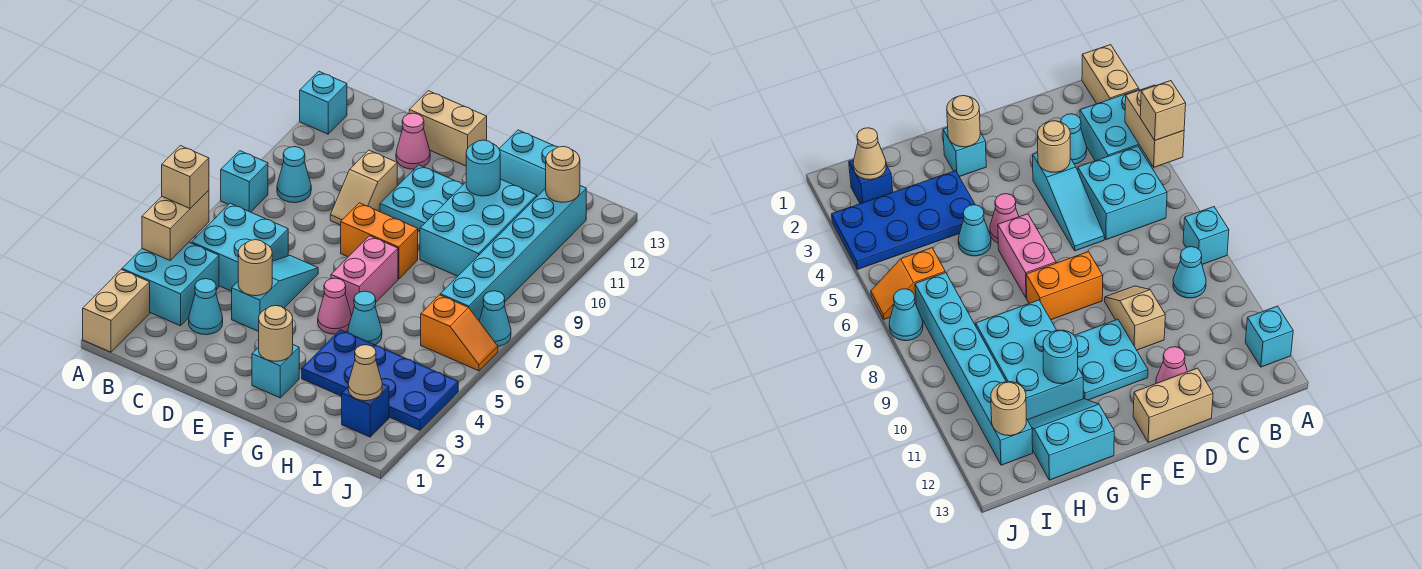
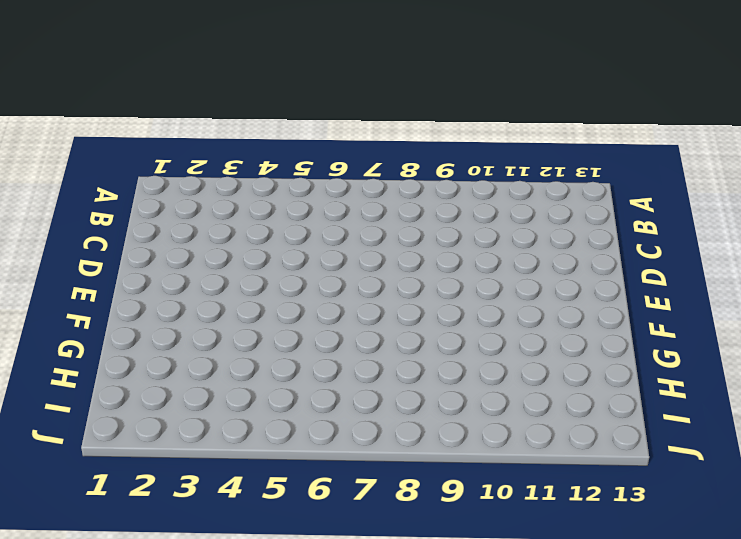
none -> tan brick A1:A2 level 1
none -> cyan brick A3:B4 level 1
none -> cyan brick A8 level 1
none -> cyan brick A12 level 1

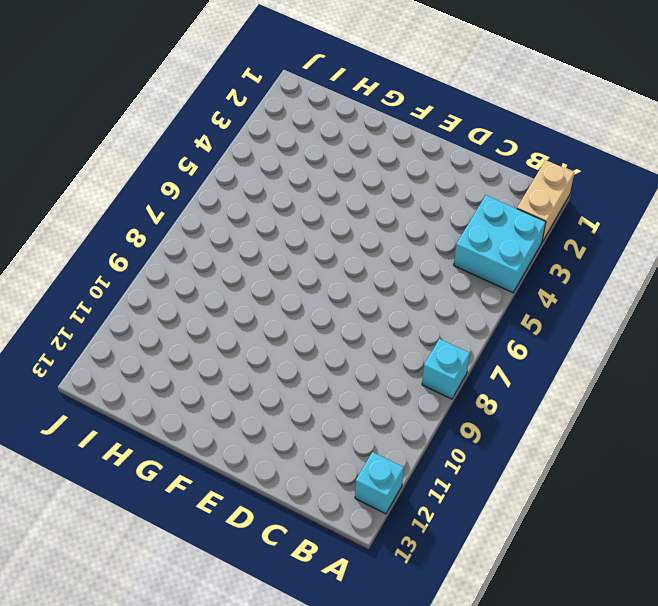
none -> cyan brick B5:C6 level 1
none -> cyan cone B9 level 1
none -> cyan cone C3 level 1
none -> cyan slope D4:D6 level 1 top 4

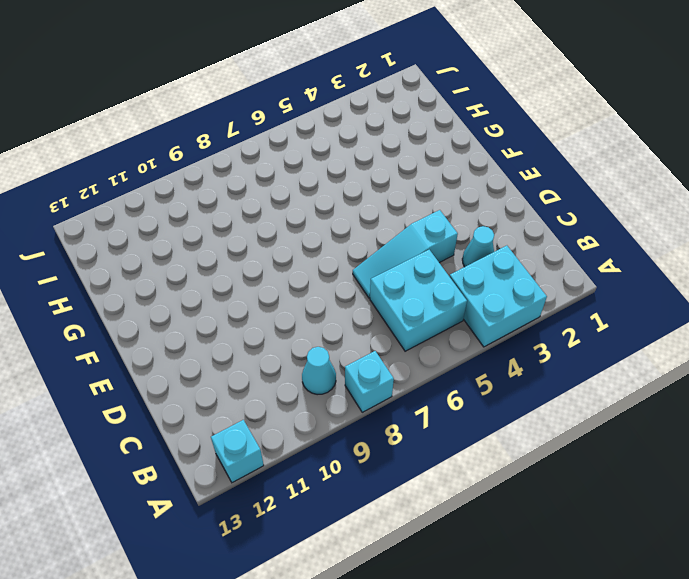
none -> tan brick A1:A2 level 1
none -> tan slope D9:D10 level 1 top 10
none -> pink cone D12 level 1
none -> tan brick D13:E13 level 1

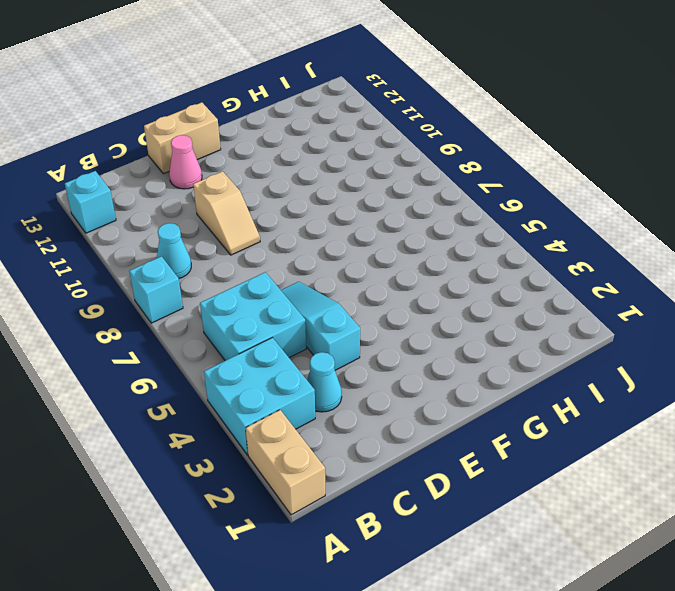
none -> orange brick E8:F8 level 1
none -> cyan plate E10:F11 level 1
none -> cyan brick F2 level 1
none -> pink cone F5 level 1

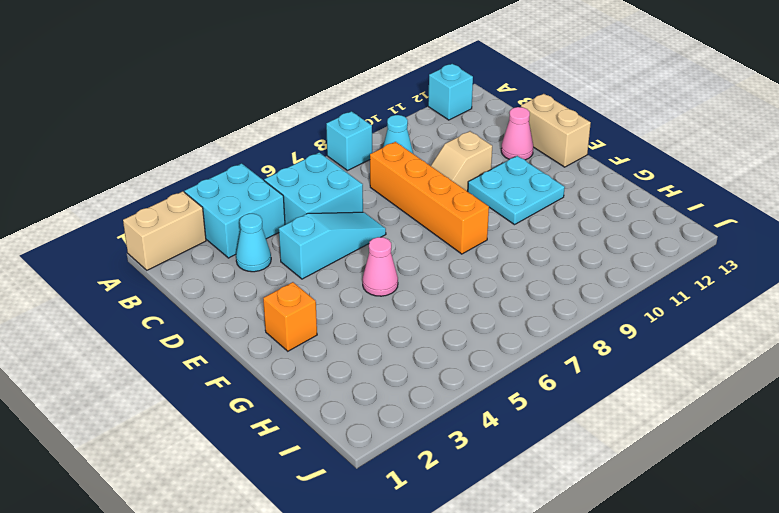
orange brick C8:F8 level 1 -> orange brick E8:F8 level 1
orange brick F2 level 1 -> cyan brick F2 level 1
none -> pink brick F6:F7 level 1
none -> blue plate G3:J4 level 1
none -> cyan cone G5 level 1
none -> cyan brick G9:H11 level 1

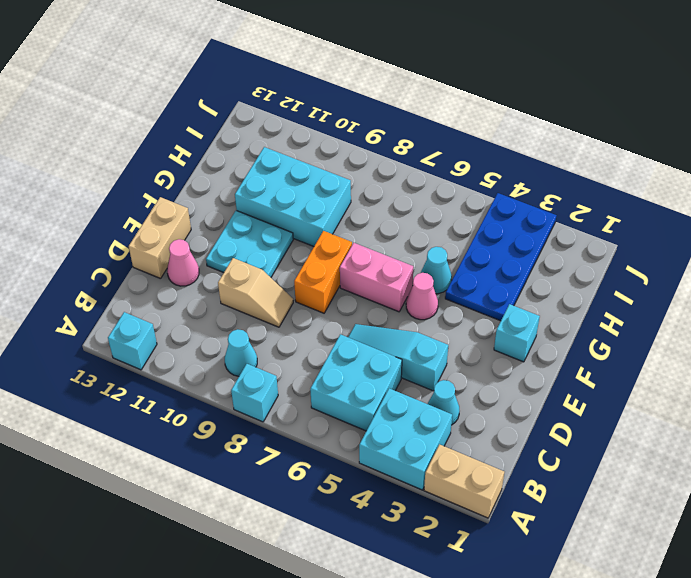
none -> cyan slope G12:H13 level 1 top 13
none -> blue brick I2 level 1
none -> orange slope I6:J6 level 1 top I
none -> cyan brick I7:I12 level 1

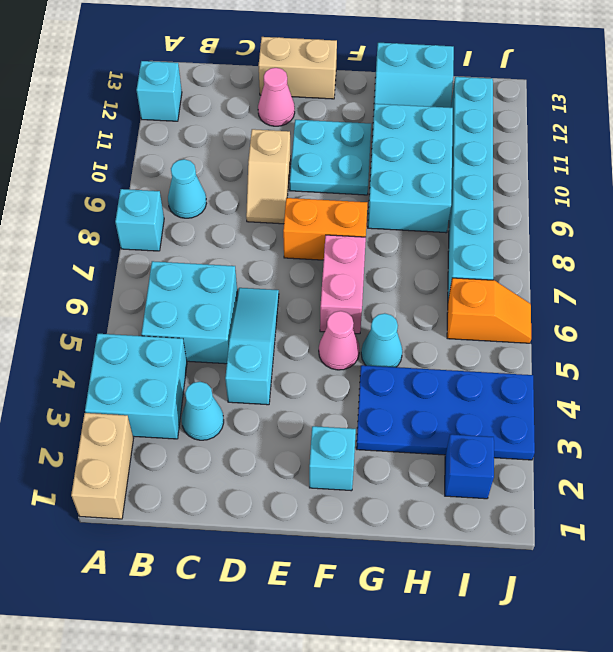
none -> cyan cone J7 level 1
none -> tan brick A4:A5 level 2
none -> tan round brick D4 level 2
none -> tan round brick F2 level 2

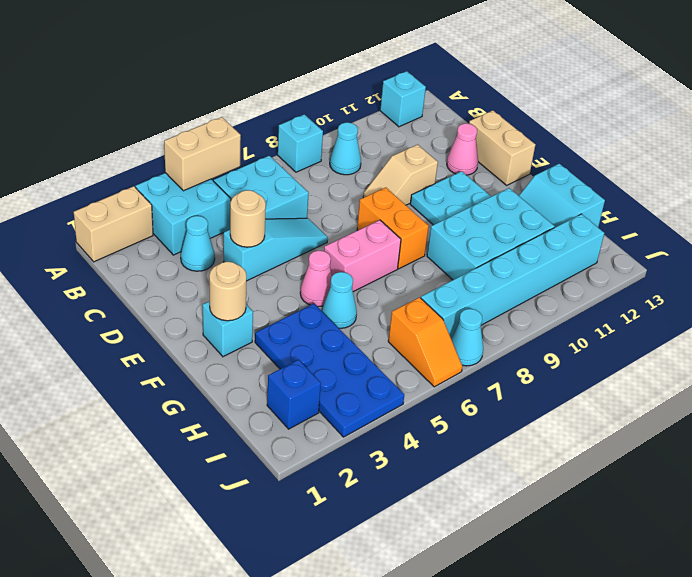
none -> cyan round brick G11 level 2
none -> tan cone I2 level 2
none -> tan round brick I12 level 2
none -> tan brick A5 level 3

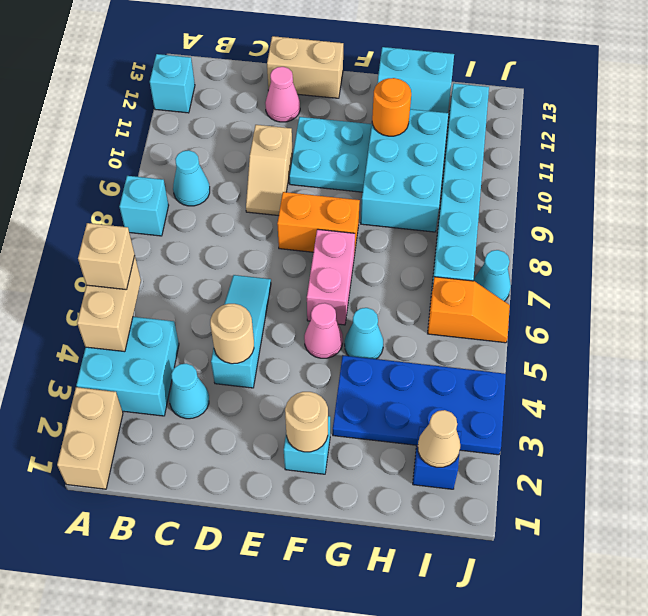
orange round brick G11 level 2 -> cyan round brick G11 level 2
none -> cyan brick B5:C6 level 1
none -> tan round brick I12 level 2

